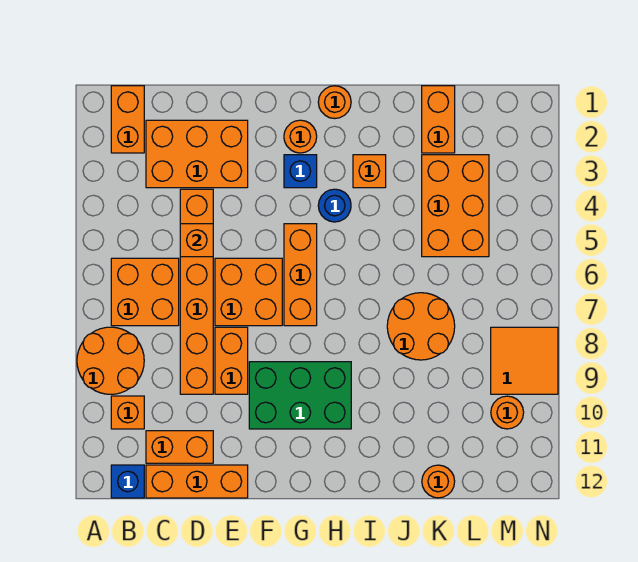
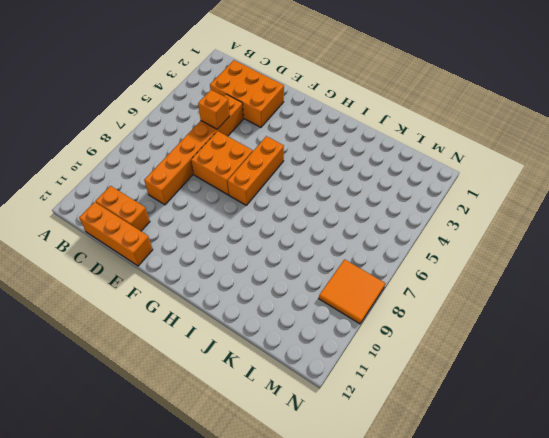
none -> orange round brick A8:B9 level 1
none -> orange brick B1:B2 level 1
none -> orange brick B6:C7 level 1

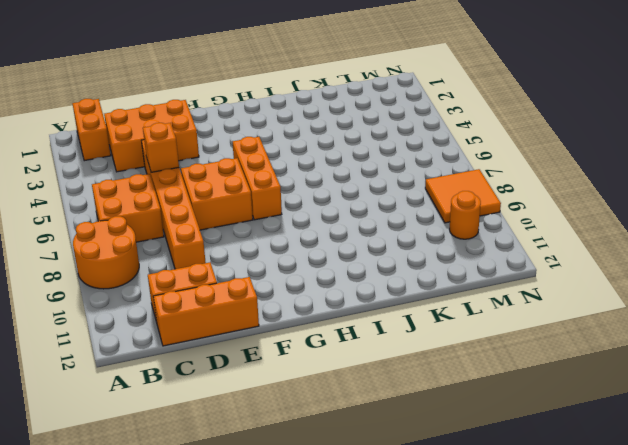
none -> orange brick B10 level 1
none -> blue brick B12 level 1
none -> orange brick E8:E9 level 1

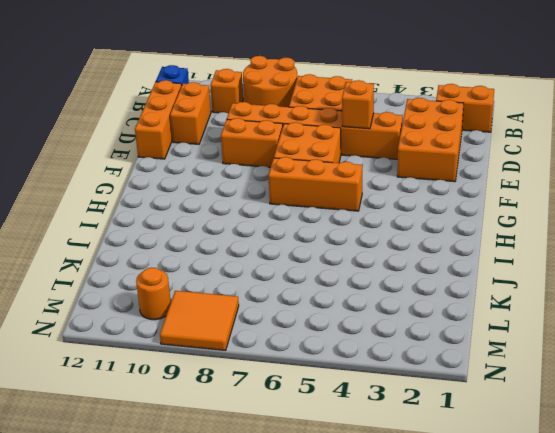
none -> green brick F9:H10 level 1
none -> orange round brick G2 level 1
none -> blue brick G3 level 1

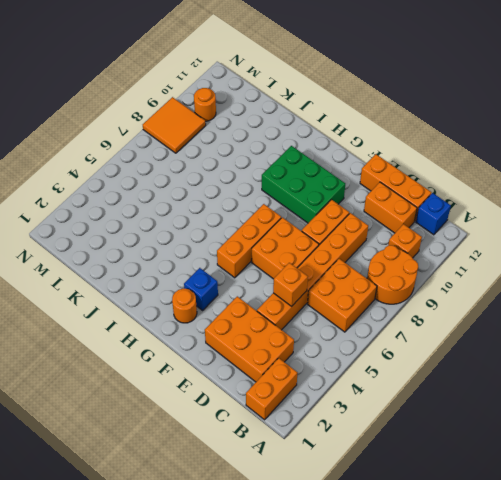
none -> orange round brick H1 level 1
none -> blue round brick H4 level 1
none -> orange brick I3 level 1

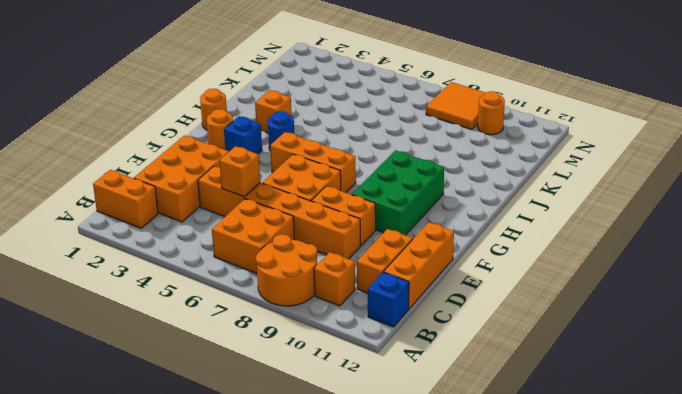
none -> orange round brick J7:K8 level 1
none -> orange brick K1:K2 level 1
none -> orange brick K3:L5 level 1

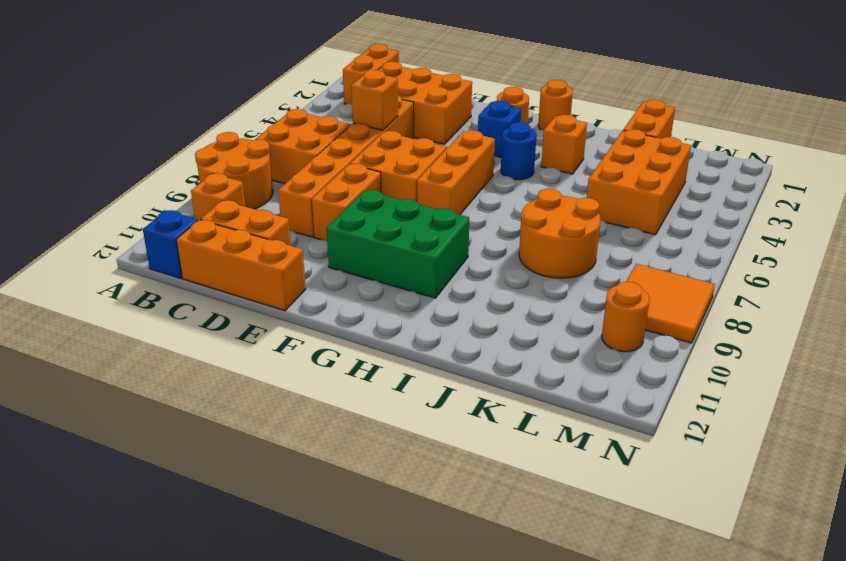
none -> orange round brick K12 level 1

